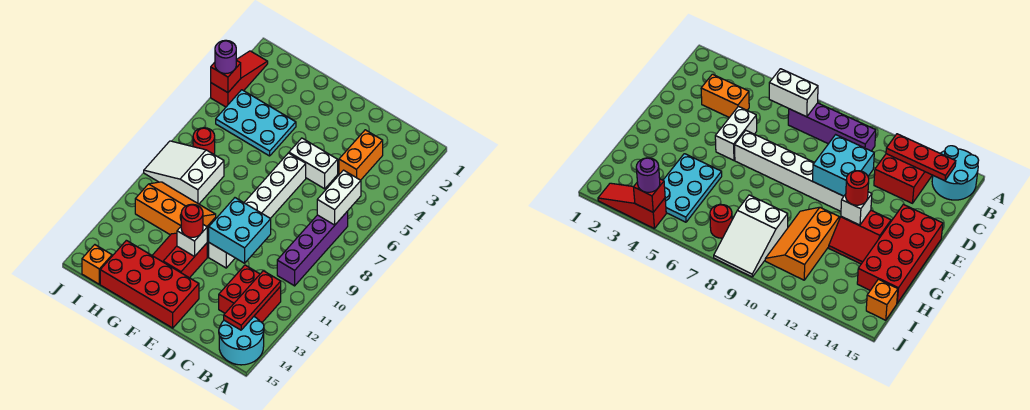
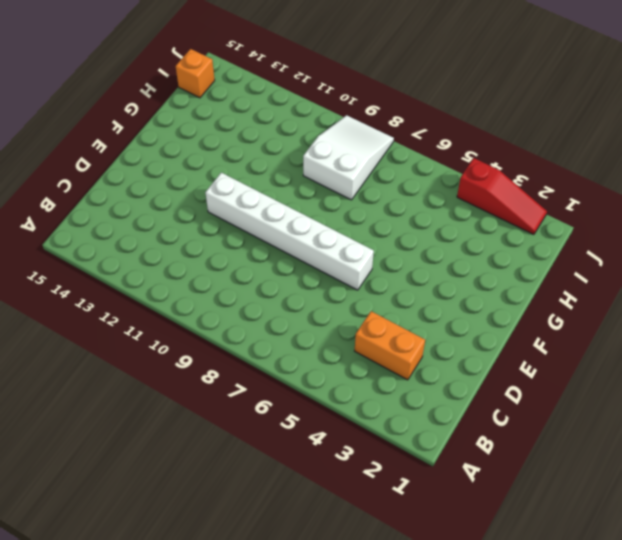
none -> cyan round brick A14:B15 level 1
none -> purple brick B7:B10 level 1
none -> red brick B12:C13 level 1

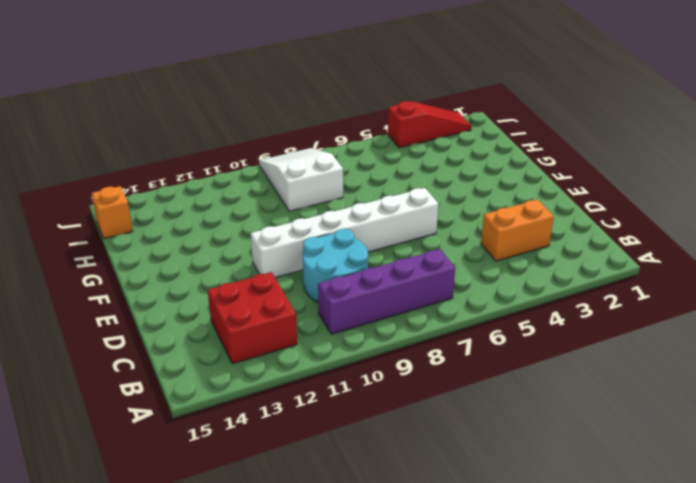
cyan round brick C9:D10 level 1 -> cyan round brick A14:B15 level 1
none -> white brick D5:E5 level 1
none -> red brick E14:H15 level 1
none -> red slope F12:G13 level 1 top F

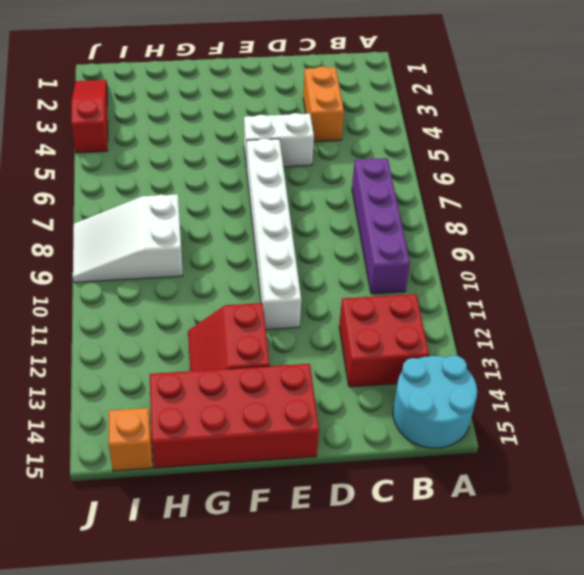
none -> cyan plate G4:I5 level 1
none -> orange slope G10:I11 level 1 top 11
none -> red round brick I7 level 1

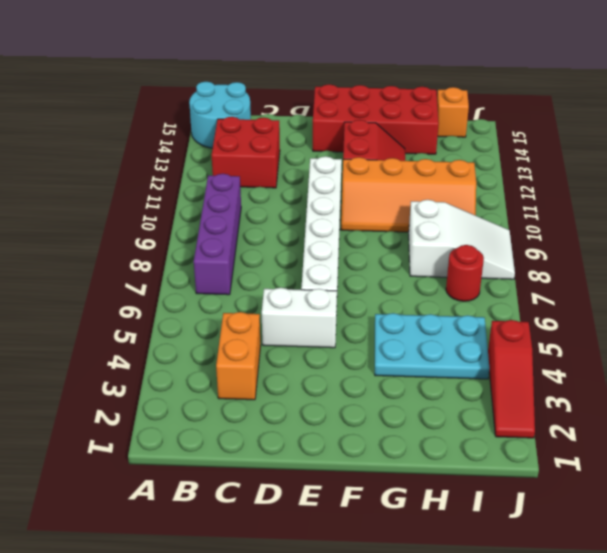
orange slope F10:I11 level 1 top 11 -> orange slope G10:I11 level 1 top 11
none -> white brick B6:B7 level 2
none -> red plate B12:B14 level 2
none -> cyan brick D10:E11 level 2

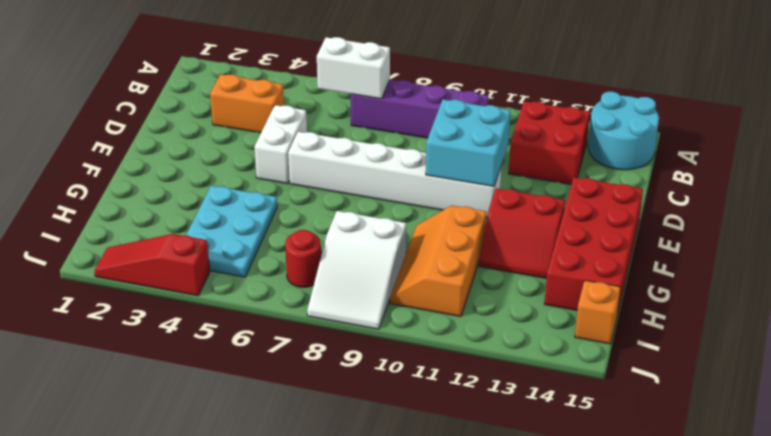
none -> red plate B12:B14 level 2
none -> white brick F12 level 2
none -> red brick J4 level 2

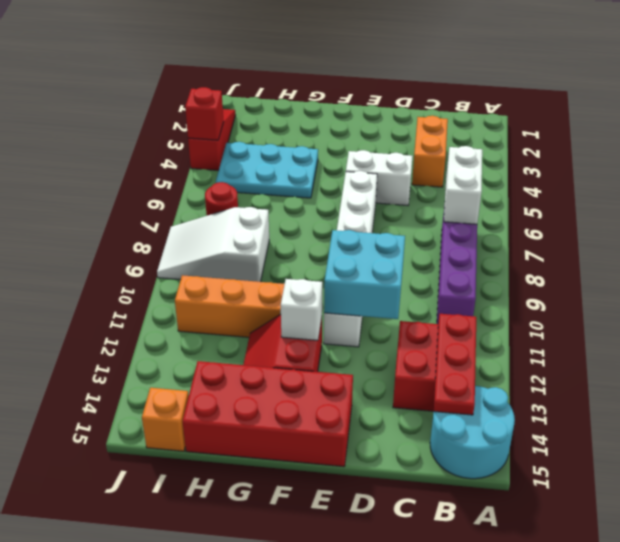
none -> red round brick F12 level 3
none -> purple round brick J4 level 3

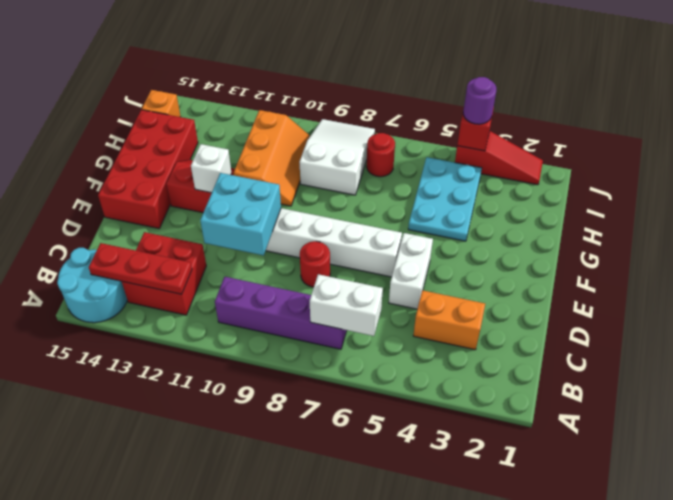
red round brick D8 level 1 -> red round brick F12 level 3

